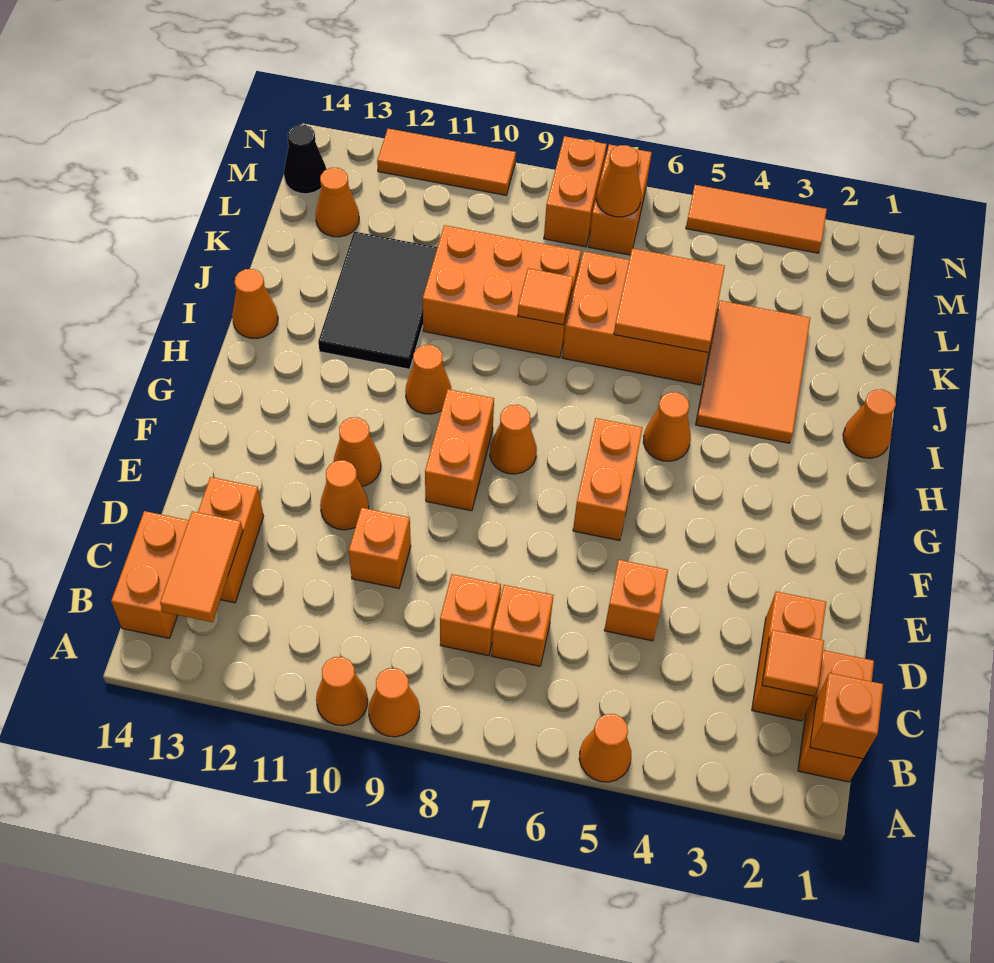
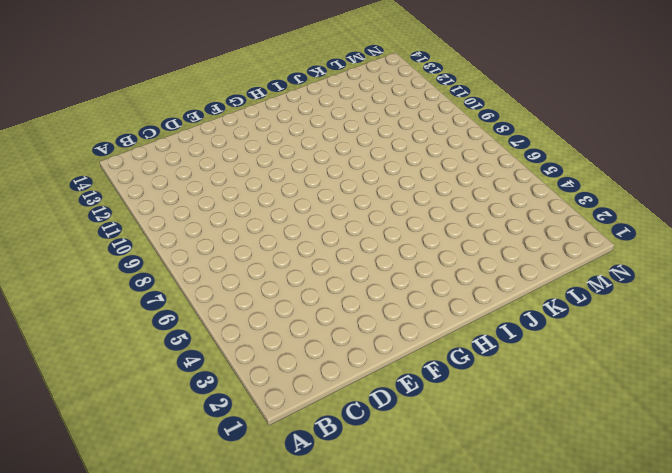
none -> orange cone A5 level 1
none -> orange cone A9 level 1
none -> orange cone A10 level 1
none -> orange brick B1:C1 level 1

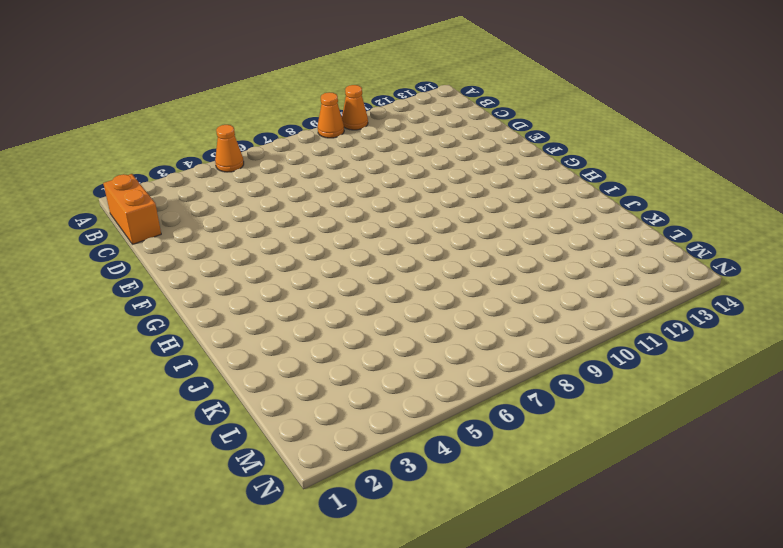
none -> orange brick B14:C14 level 1
none -> orange brick C2:D2 level 1
none -> orange brick C7 level 1
none -> orange brick C8 level 1

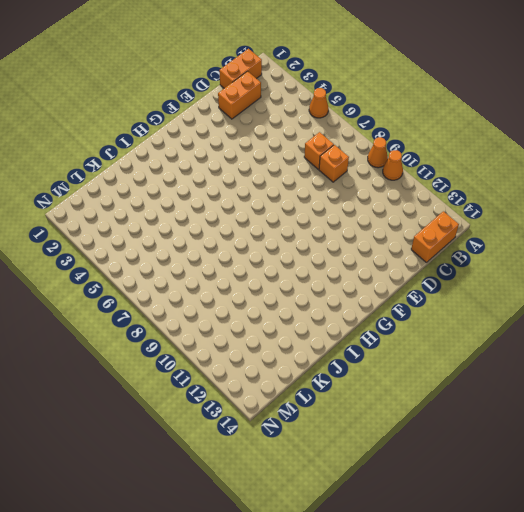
none -> orange brick C13:D13 level 1
none -> orange brick D5 level 1
none -> orange brick D10 level 1
none -> orange cone E11 level 1

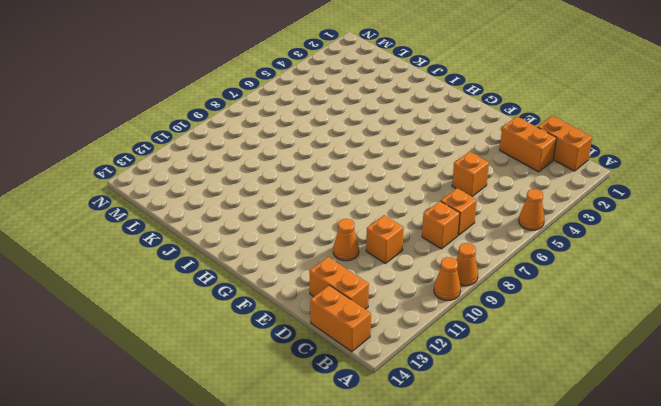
none -> orange brick F6:G6 level 1
none -> orange brick F9:G9 level 1
none -> orange cone F11 level 1
none -> orange cone G8 level 1

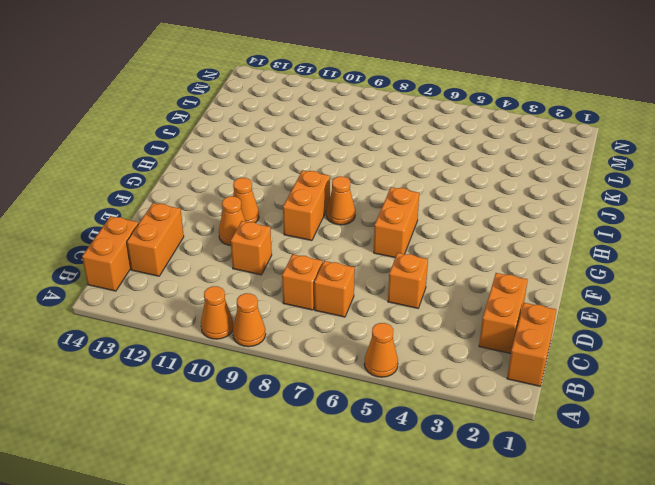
none -> orange cone H5 level 1
none -> orange cone H10 level 1
none -> orange cone I1 level 1
none -> orange tile I3:K4 level 1

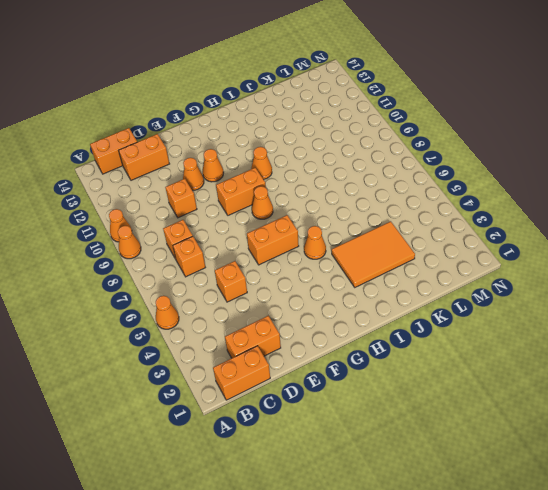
none -> orange cone I1 level 1
none -> black tile I11:K12 level 1
none -> orange cone I14 level 1
none -> orange brick J5:K7 level 1

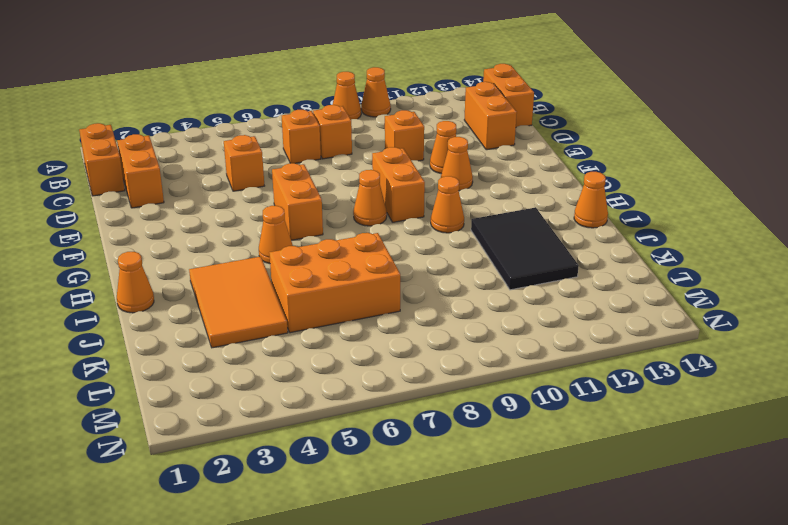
none -> orange cone A5 level 1
none -> orange brick J8:K10 level 1
none -> orange cone L13 level 1
none -> orange brick M7:N7 level 1

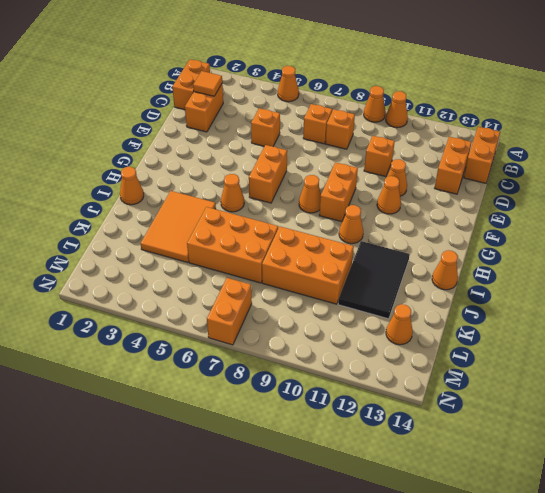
none -> orange brick M8:N8 level 1
none -> black cone M14 level 1
none -> orange tile N3:N5 level 1
none -> orange tile N10:N12 level 1

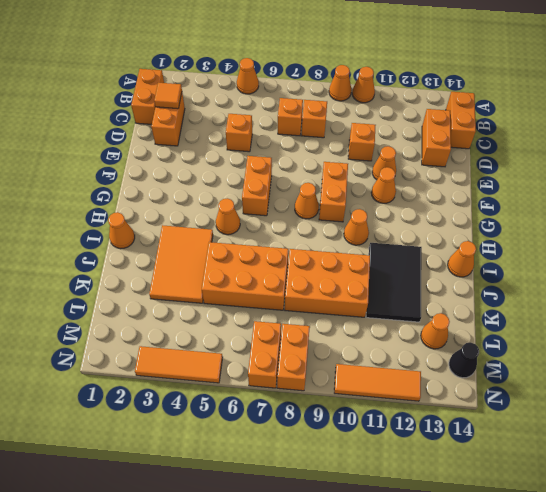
none -> orange brick B1 level 2
none -> orange tile B13:C13 level 2
none -> orange tile J5:K6 level 2
none -> orange tile J8 level 2

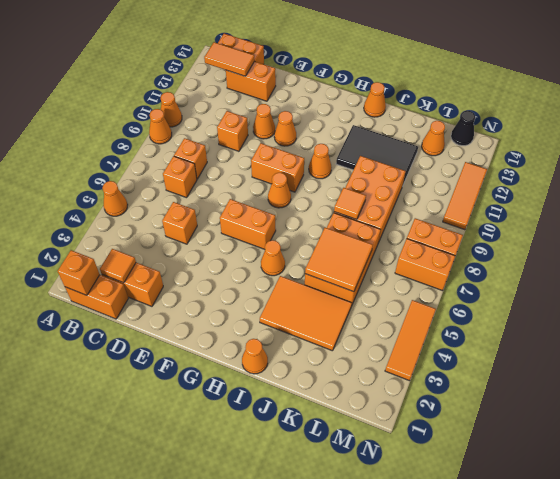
none -> orange cone M7 level 2

